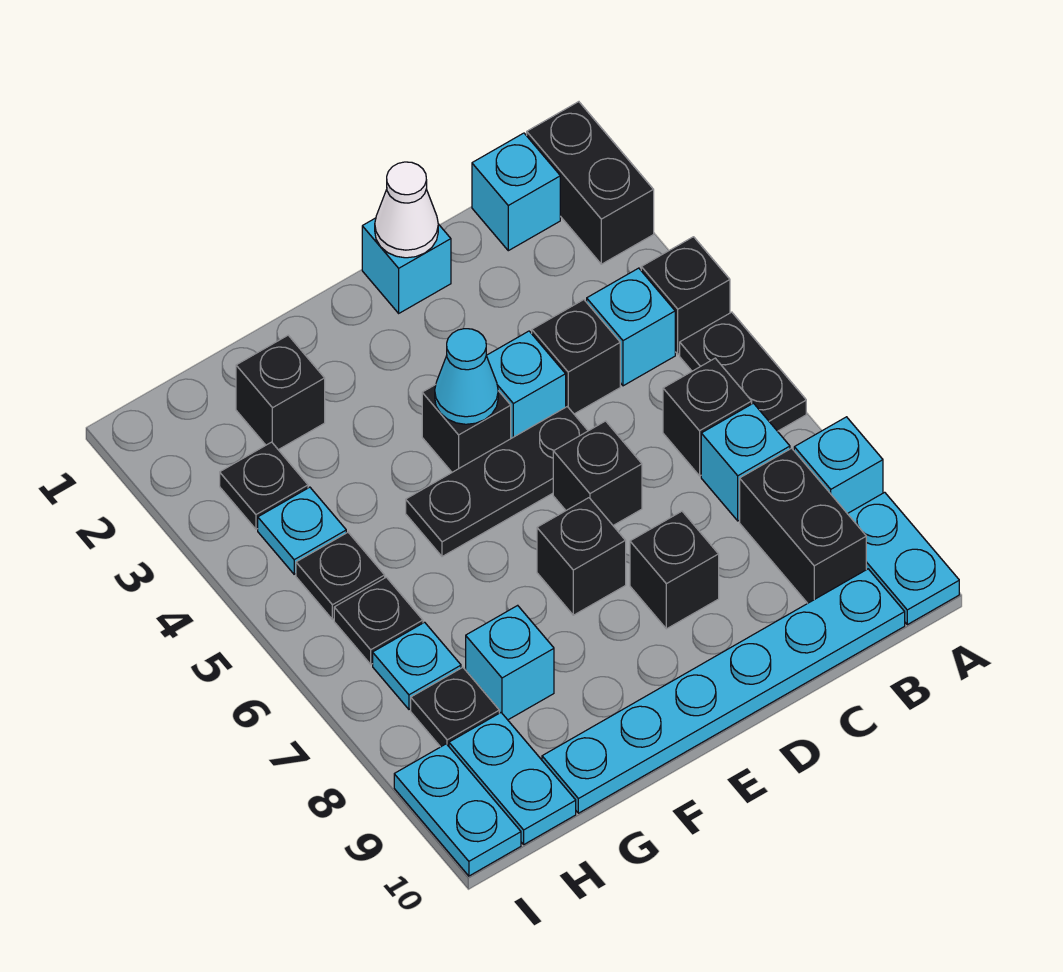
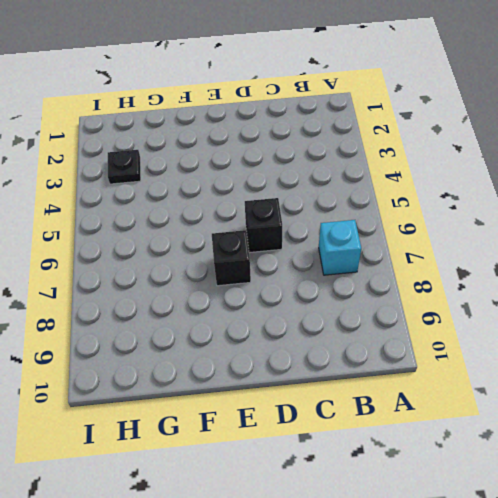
none -> black brick A1:A2 level 1
none -> black brick A4 level 1
none -> black plate A5:A6 level 1
none -> cyan brick A8 level 1

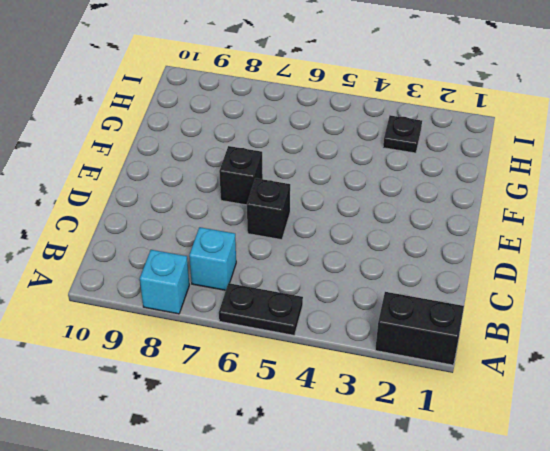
none -> black brick A4 level 1
none -> cyan plate A9:A10 level 1
none -> cyan brick B1 level 1
none -> cyan brick B4 level 1

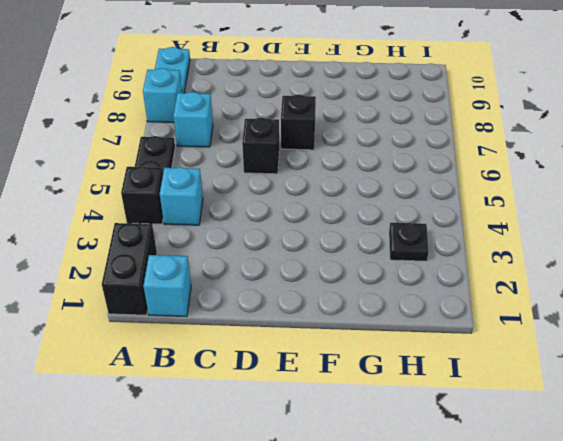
none -> black brick B6 level 1
none -> black brick B8:B9 level 1
none -> cyan plate B10:G10 level 1
none -> black brick C4 level 1

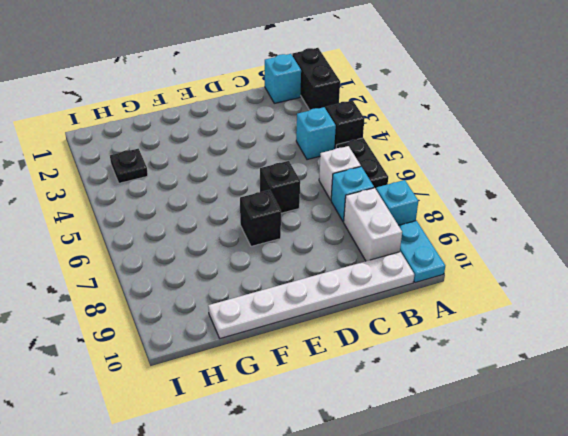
white brick B6 level 1 -> black brick B6 level 1
white brick B8:B9 level 1 -> black brick B8:B9 level 1
white plate B10:G10 level 1 -> cyan plate B10:G10 level 1
none -> black brick C4 level 1
none -> cyan brick D1 level 1
none -> cyan brick D4 level 1
none -> black plate D5:F5 level 1

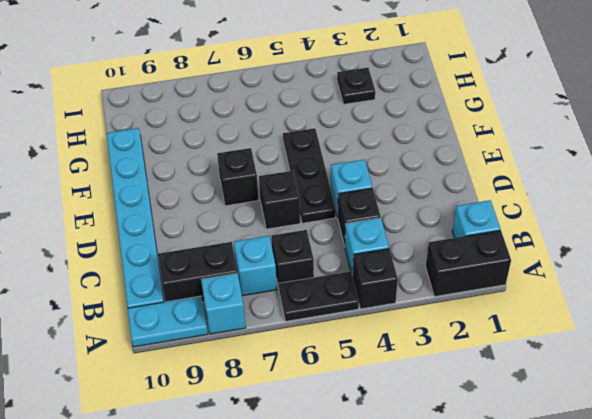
none -> cyan brick D1 level 1
none -> black brick D8 level 1
none -> black brick E4 level 1
none -> black brick G2 level 1

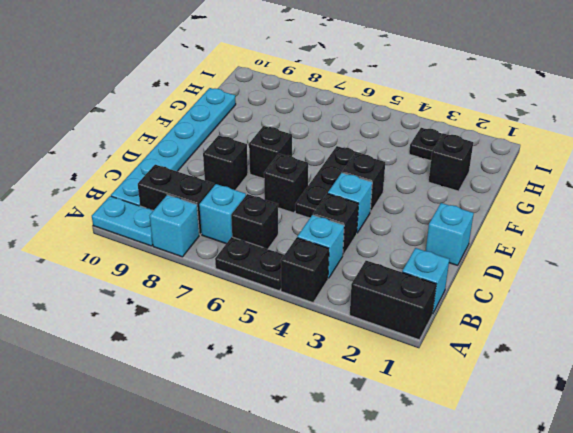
none -> cyan brick G8 level 1
none -> cyan plate H4 level 1
none -> black plate H5 level 1
none -> black plate H6 level 1

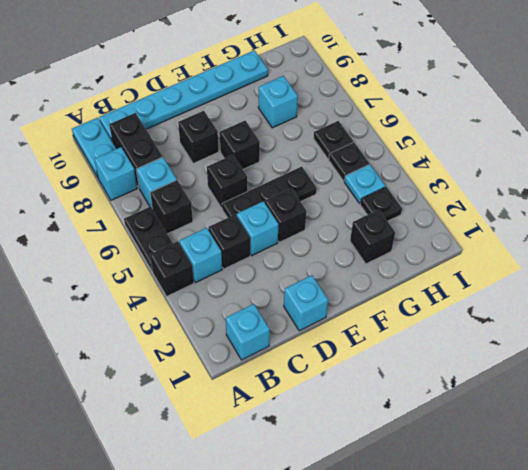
none -> black brick A1:A2 level 1
none -> cyan plate H7 level 1
none -> black plate H8 level 1
none -> cyan plate H9:H10 level 1

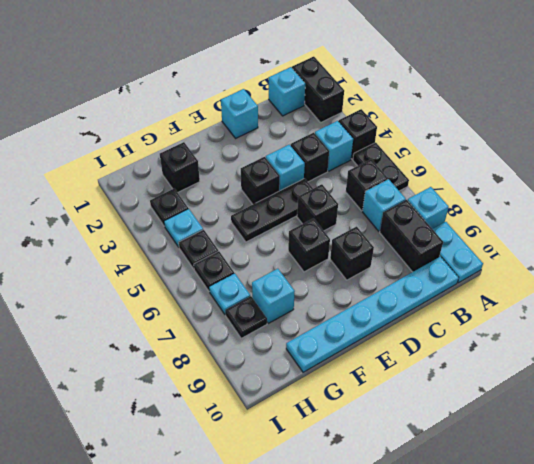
none -> cyan plate H9:H10 level 1
none -> cyan plate I9:I10 level 1
none -> white cone D1 level 2
none -> cyan cone E4 level 2

